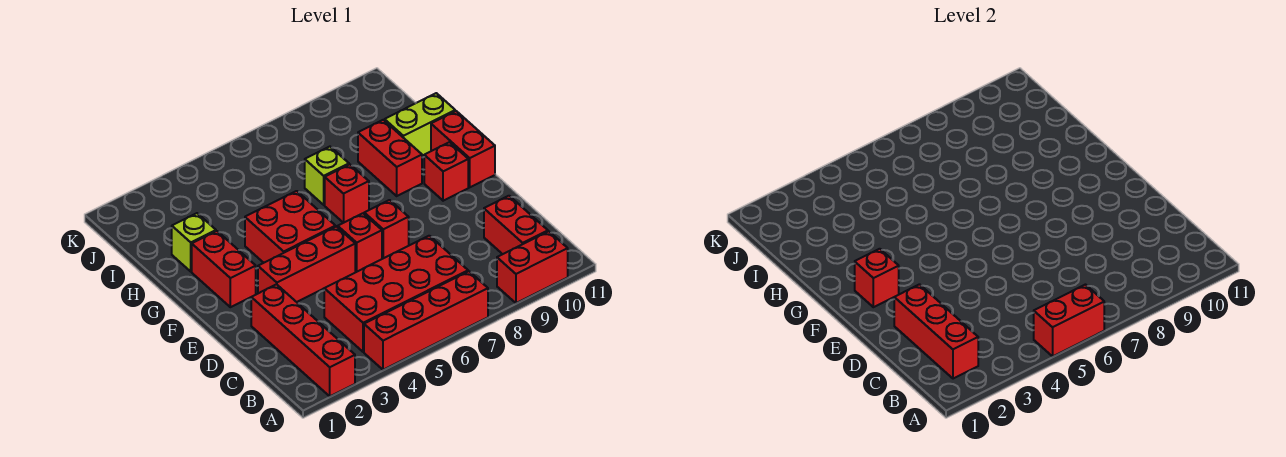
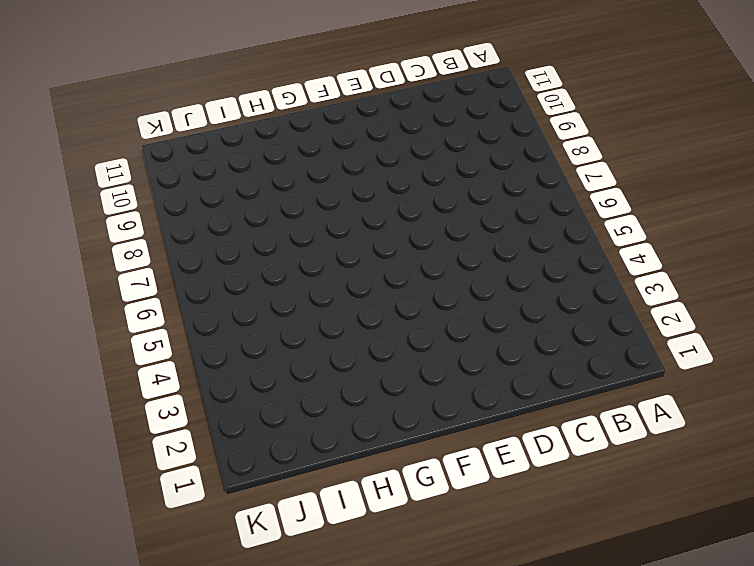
none -> red brick A2:D2 level 1
none -> red brick A4:A7 level 1
none -> red brick A9:A10 level 1

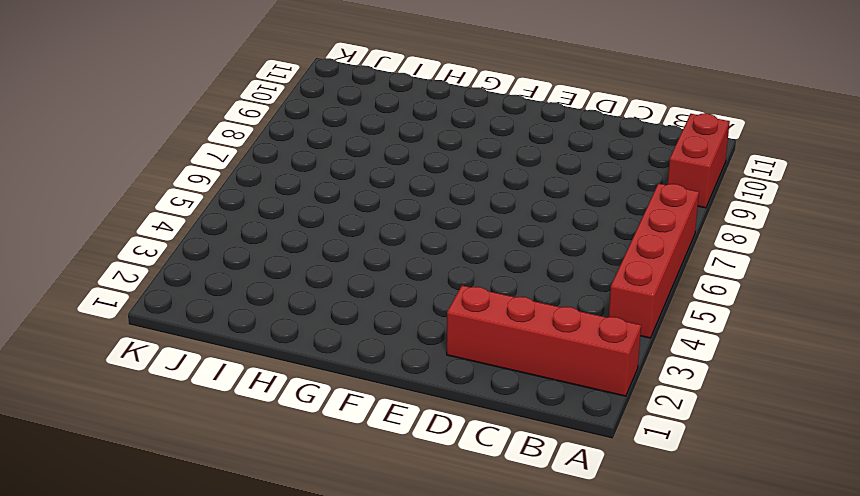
none -> red brick B4:C7 level 1
none -> red brick B10:C10 level 1
none -> red brick E3:E5 level 1

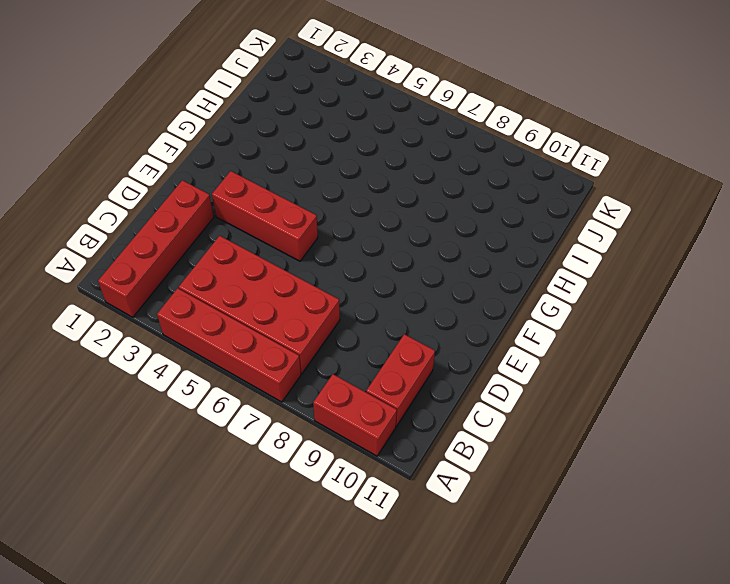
none -> red brick E6 level 1
none -> red brick E7 level 1
none -> red brick F2:G2 level 1

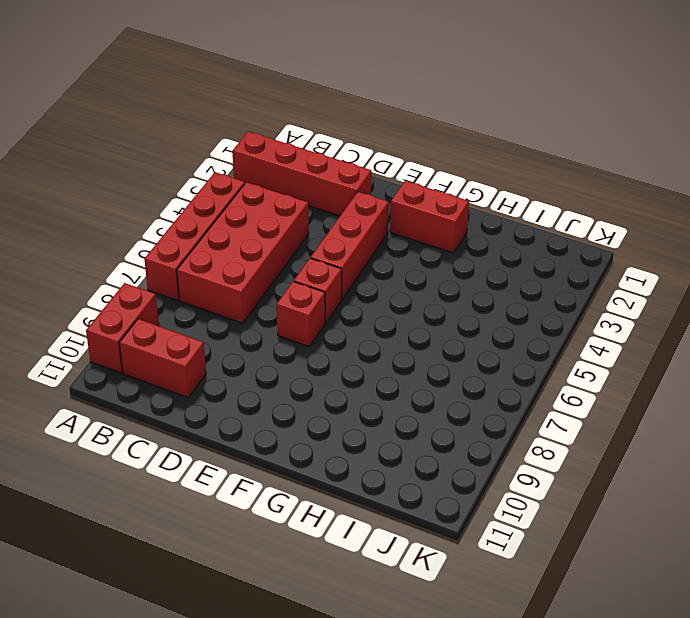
none -> red brick F4:G5 level 1
none -> red brick F10 level 1
none -> red brick F11:G11 level 1

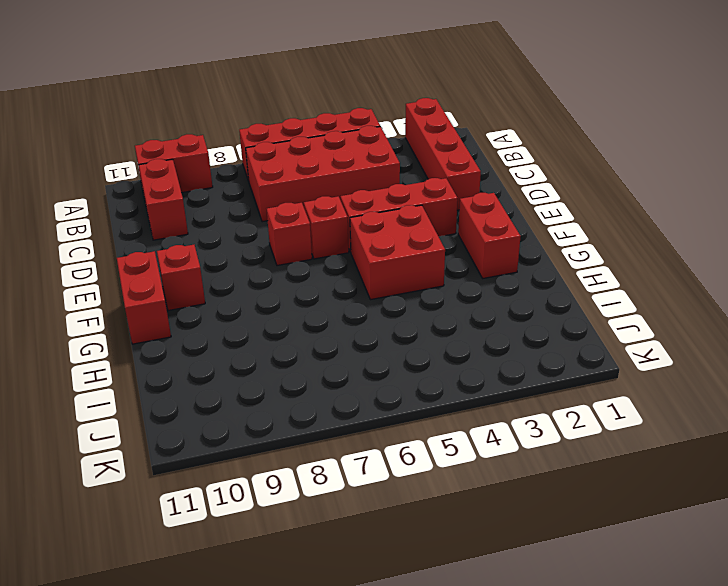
none -> red brick G7 level 1
none -> red brick G9:H9 level 1
none -> lime brick H2 level 1

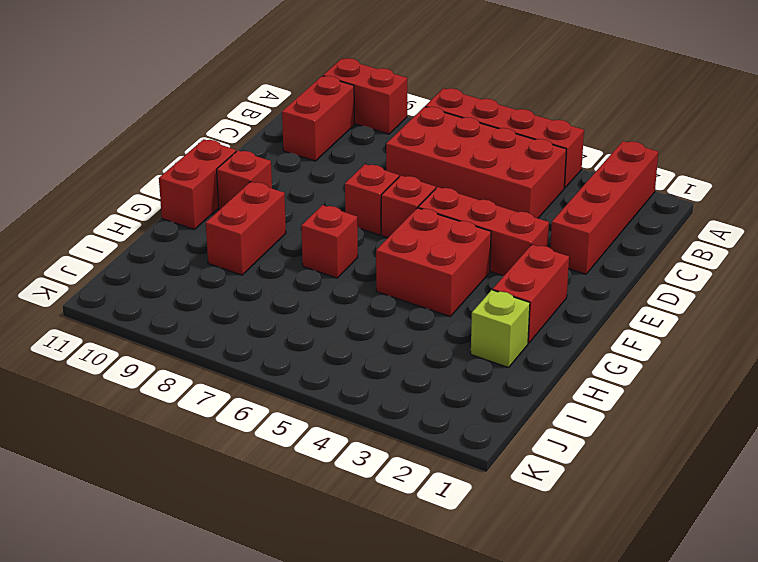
none -> lime brick H7 level 1
none -> lime brick H10:H11 level 1
none -> red brick A5:A6 level 2

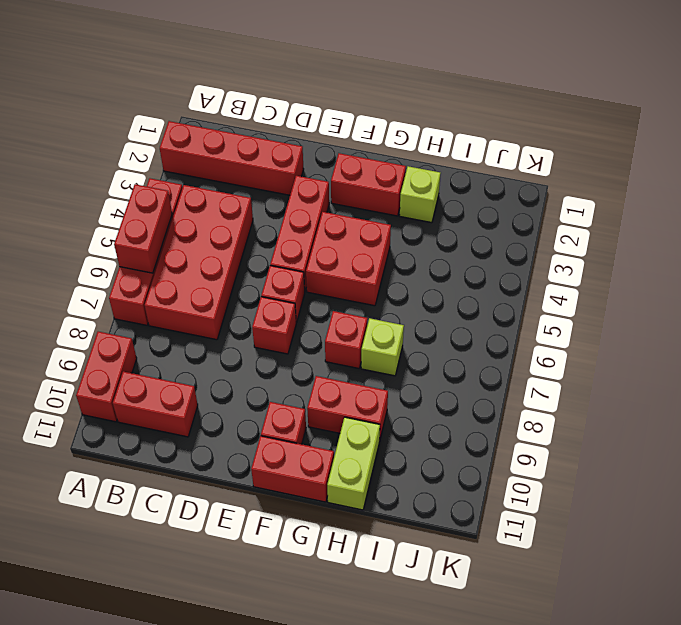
none -> red brick B2:D2 level 2
none -> red brick F2 level 2

